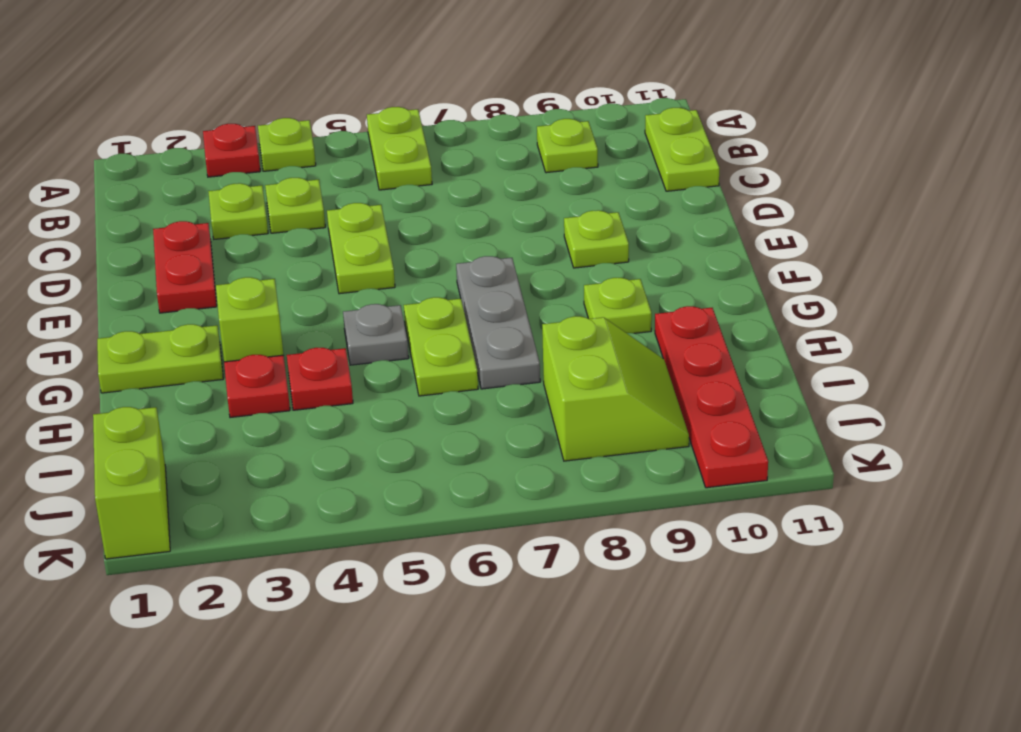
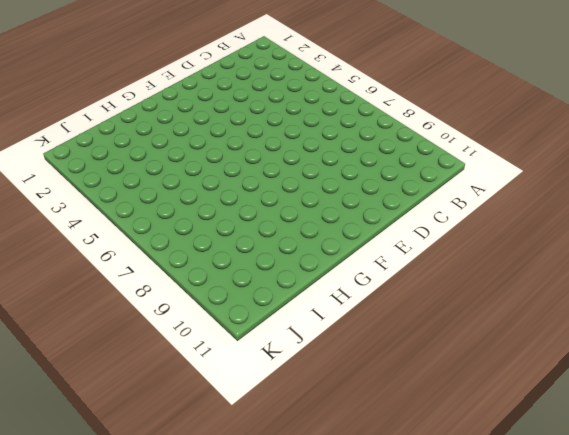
none -> red plate A3 level 1
none -> lime plate A4 level 1
none -> lime plate A6:B6 level 1

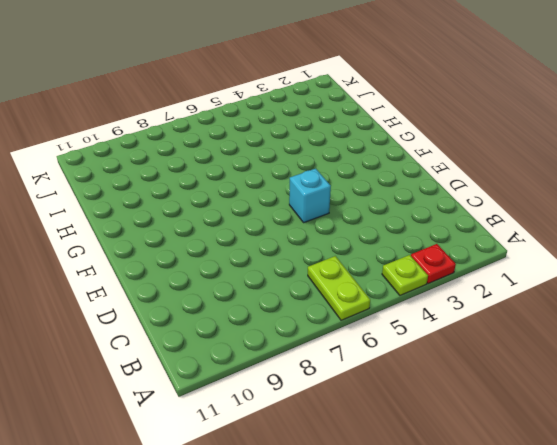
cyan brick E5 level 1 -> lime plate D5:E5 level 1
none -> lime plate B9 level 1
none -> lime plate B11:C11 level 1
none -> lime plate C3 level 1

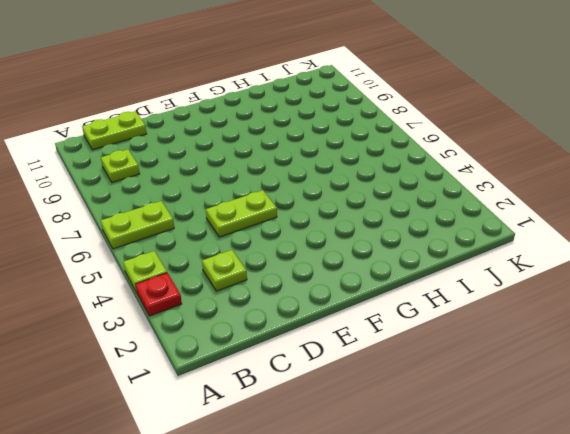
none -> lime plate C4 level 1
none -> red plate D2:E2 level 1
none -> lime plate E9 level 1

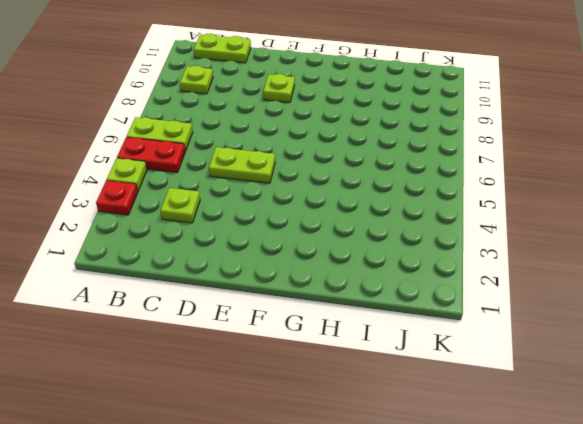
red plate A5:B5 level 1 -> red plate D2:E2 level 1
none -> lime plate C4 level 1
none -> grey plate F7:H7 level 1
none -> lime plate G1:G2 level 1

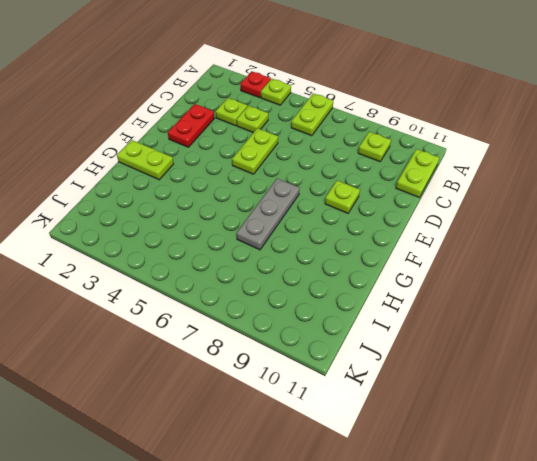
none -> lime brick G3 level 1
none -> grey plate G5 level 1
none -> lime plate G6:H6 level 1

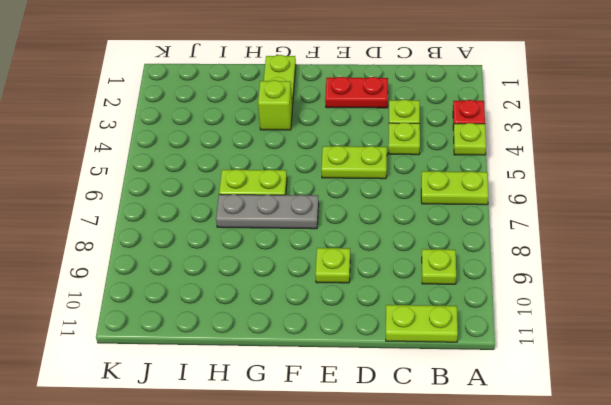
none -> grey plate G5 level 1
none -> lime plate G9 level 1
none -> red plate H3 level 1

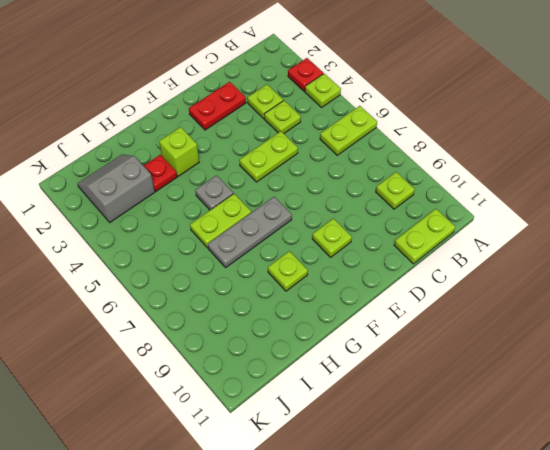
grey slope I2:J3 level 1 top 3 -> none
none -> lime plate G1:G2 level 1
none -> red plate H4 level 1
none -> red plate H10:K10 level 1

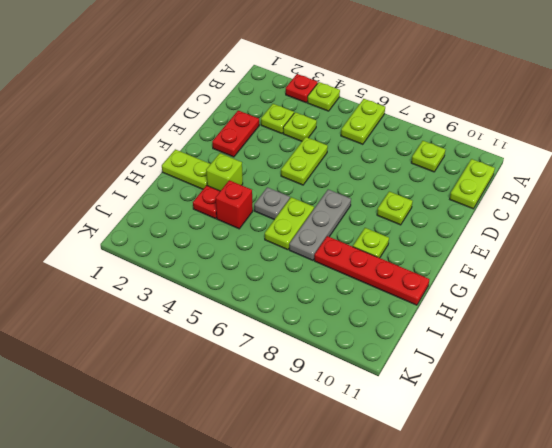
red brick H4 level 1 -> red plate H4 level 1
red plate H8:H11 level 1 -> red plate H10:K10 level 1
none -> lime slope I8:J9 level 1 top 8
none -> lime brick J1:K1 level 1

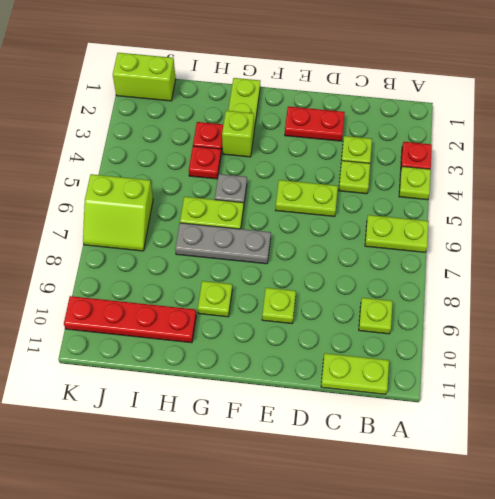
lime slope J6:K7 level 1 top 6 -> lime slope I8:J9 level 1 top 8

